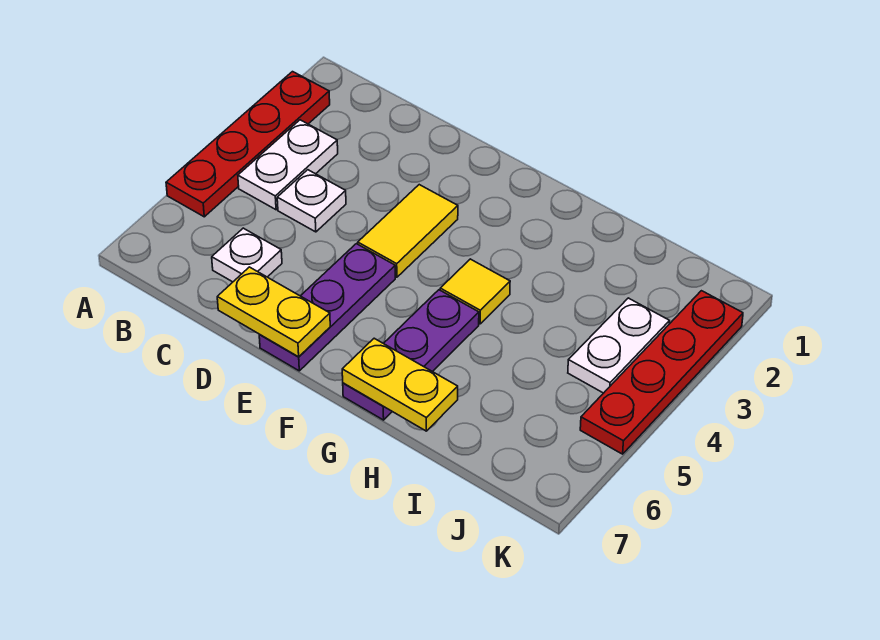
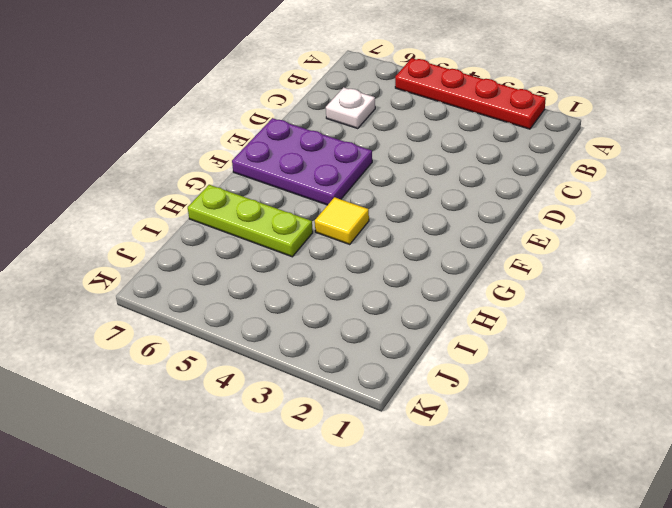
purple plate E5:F7 level 1 -> purple plate E5:E7 level 1
lime plate H5:H7 level 1 -> none
none -> white plate B3:B4 level 1
none -> white plate C4 level 1
none -> yellow tile E3:E4 level 1

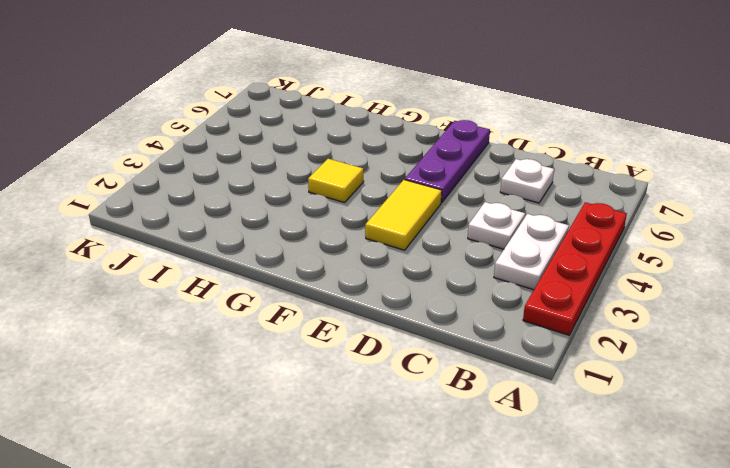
none -> purple plate G5:G7 level 1
none -> white plate J3:J4 level 1
none -> red plate K2:K5 level 1

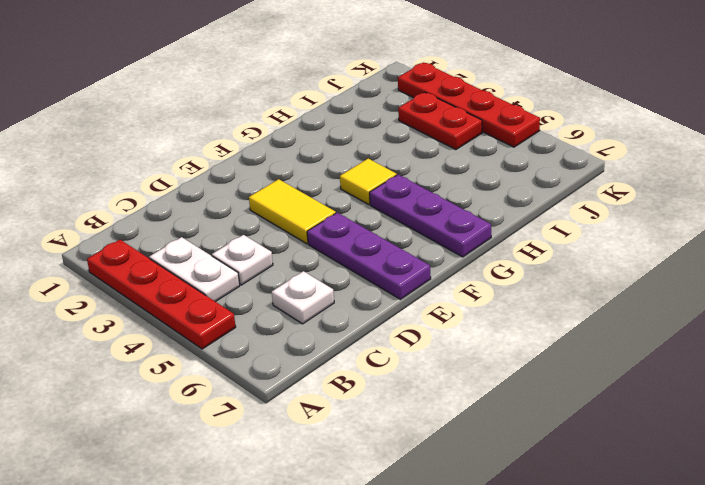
red plate J3:J4 level 1 -> white plate J3:J4 level 1
none -> yellow plate D7:E7 level 2
none -> yellow plate G7:H7 level 2

